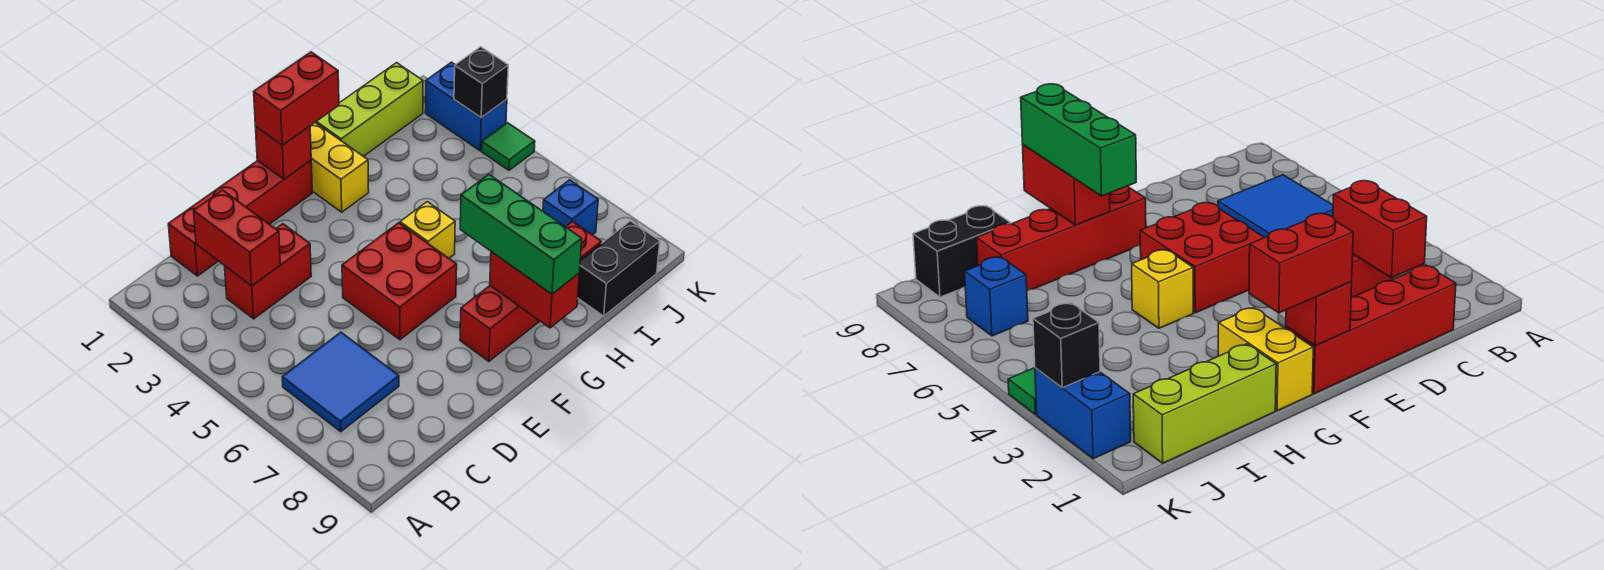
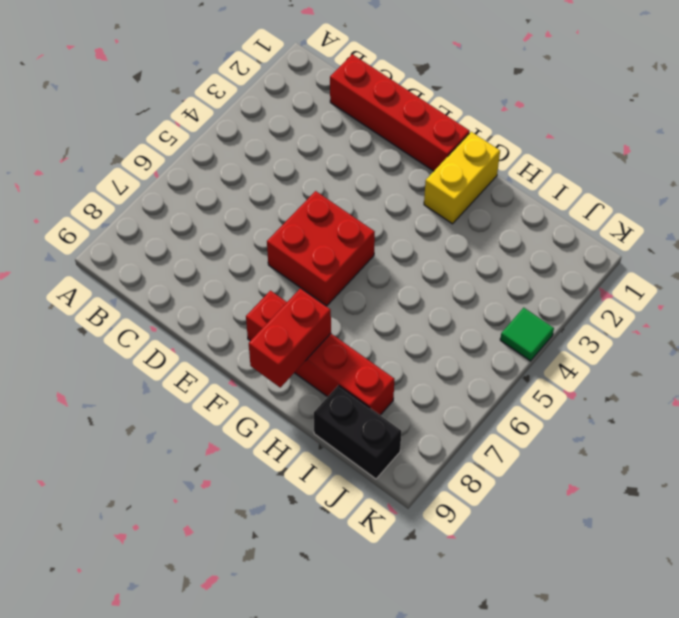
none -> blue tile B6:C7 level 1
none -> red brick C3:D3 level 1
none -> yellow brick G5 level 1

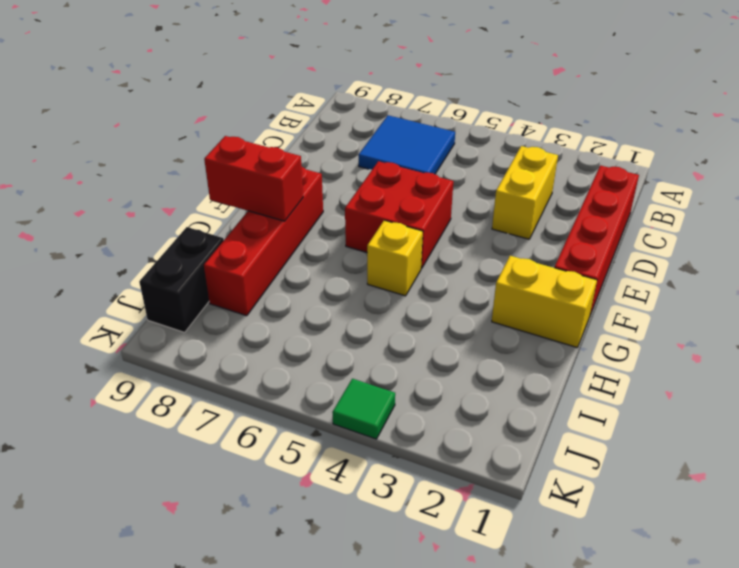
yellow brick C3:D3 level 1 -> red brick C3:D3 level 1
none -> lime brick H1:J1 level 1
none -> blue brick J7 level 1
none -> blue brick K2:K3 level 1

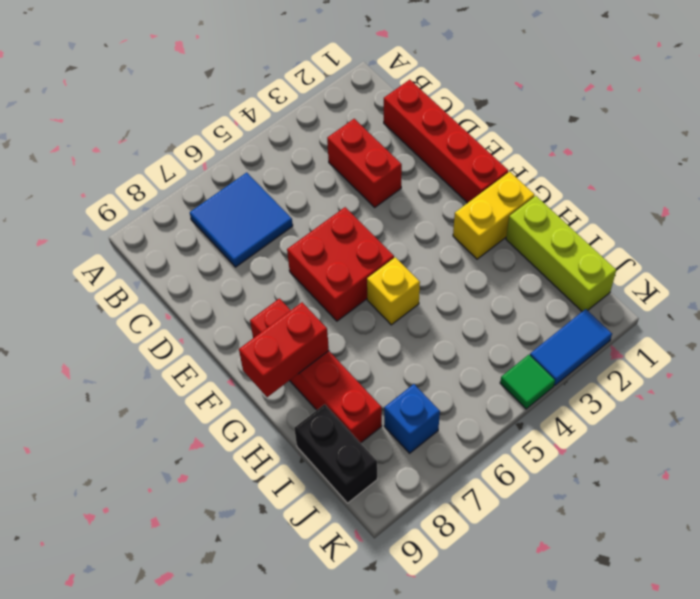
blue tile K2:K3 level 1 -> blue brick K2:K3 level 1
none -> red brick C2:C3 level 2
none -> red brick F1 level 2
none -> black brick K3 level 2

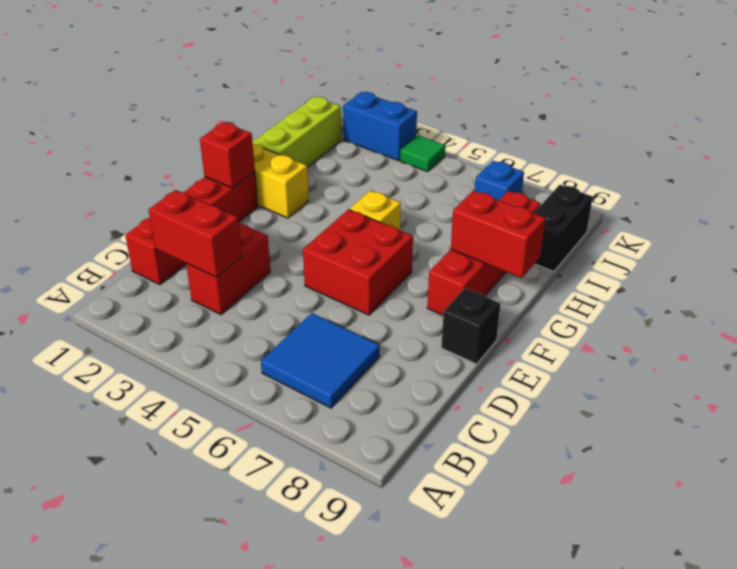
black brick E9 level 1 -> black brick K3 level 2
none -> red brick F1:G1 level 3
none -> green brick G7:G9 level 3

